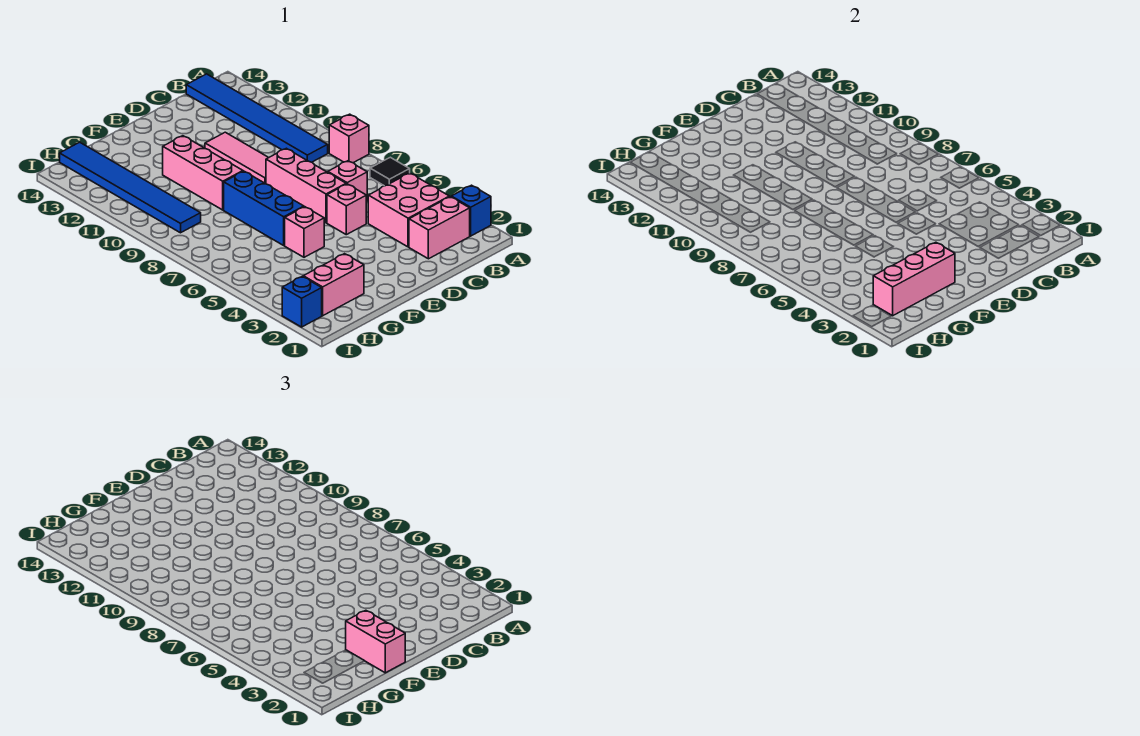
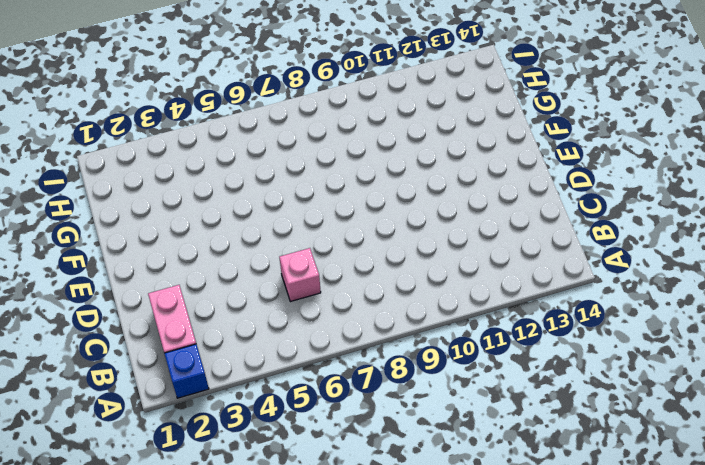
none -> black tile A6 level 1
none -> pink brick A8 level 1
none -> pink brick B3:C4 level 1

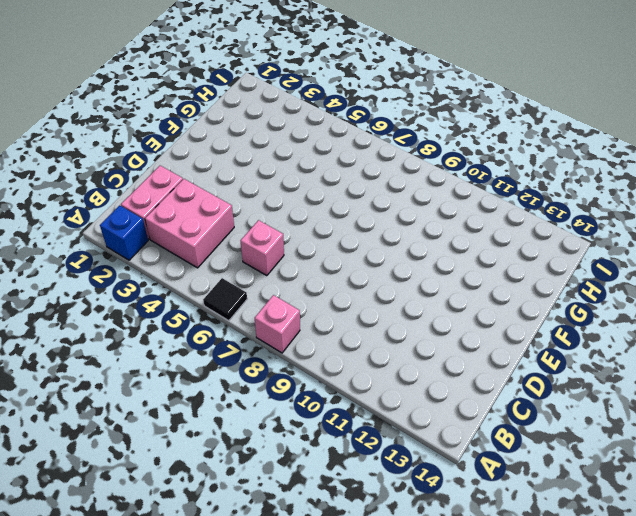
none -> blue tile B9:B14 level 1
none -> pink brick D5 level 1
none -> pink brick D6:D8 level 1

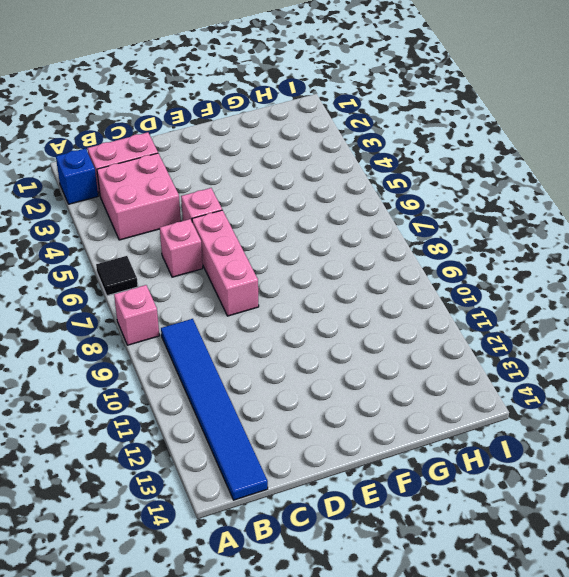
none -> pink tile D9:D11 level 1
none -> pink brick F5 level 1
none -> blue brick F6:F8 level 1

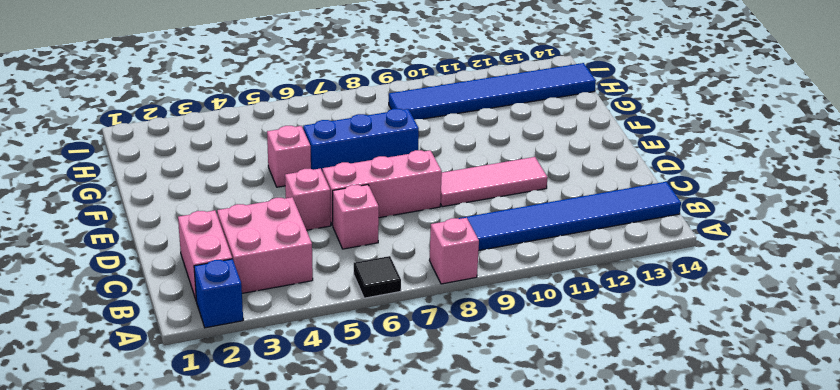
none -> pink brick F9:F11 level 1
none -> pink brick G2:H2 level 1
none -> blue brick I2 level 1

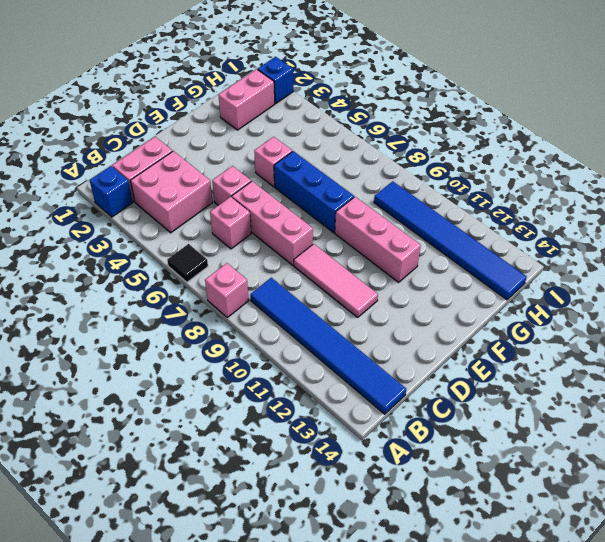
none -> pink brick F2:H2 level 2
none -> pink brick F1:F2 level 3

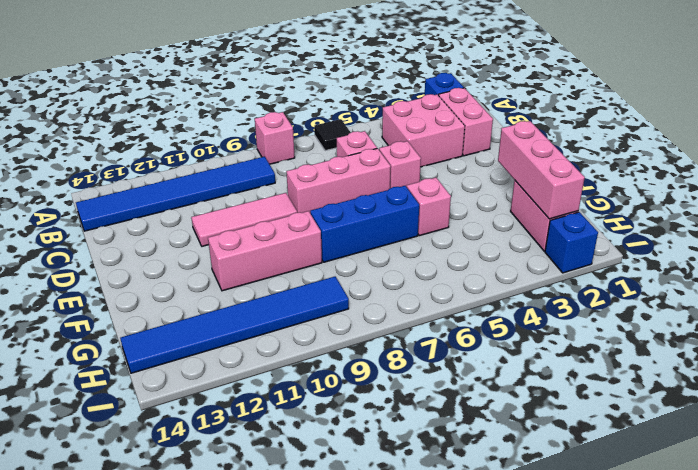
none -> pink brick F1:F2 level 3

